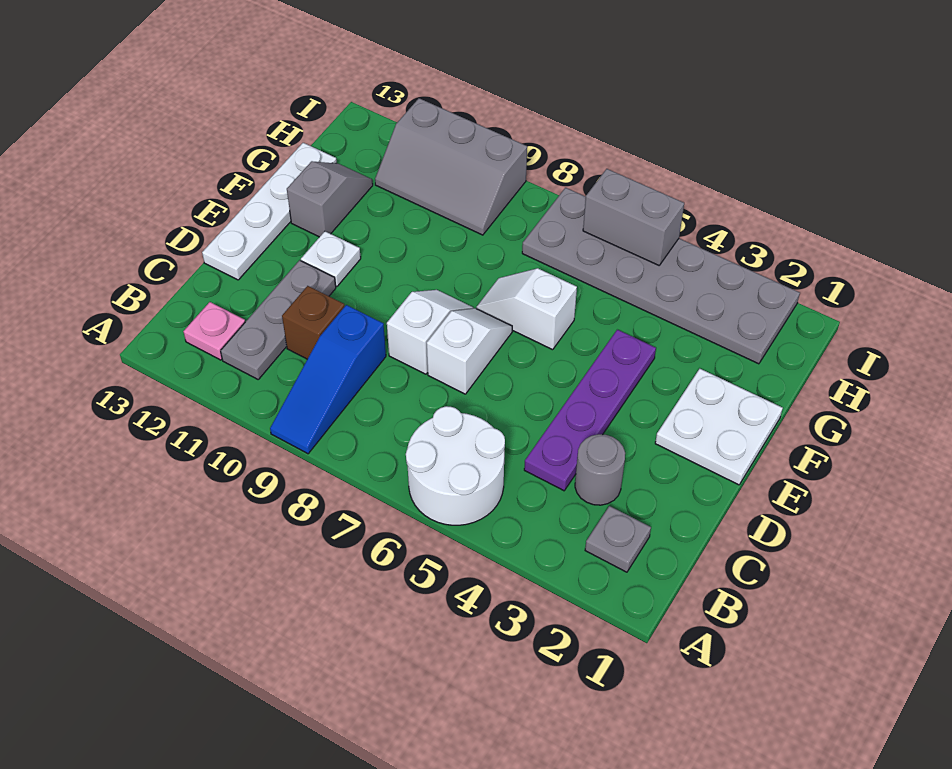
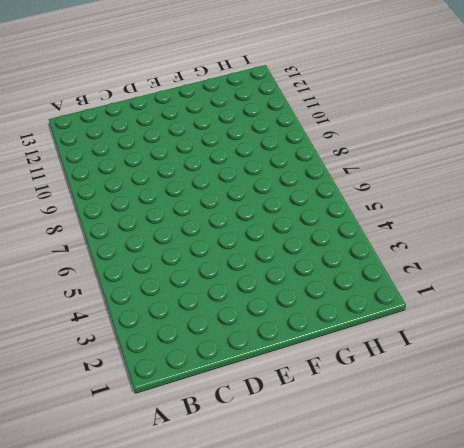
none -> white round brick A5:B6 level 1
none -> blue slope A9:C9 level 1 top C
none -> grey plate B2 level 1

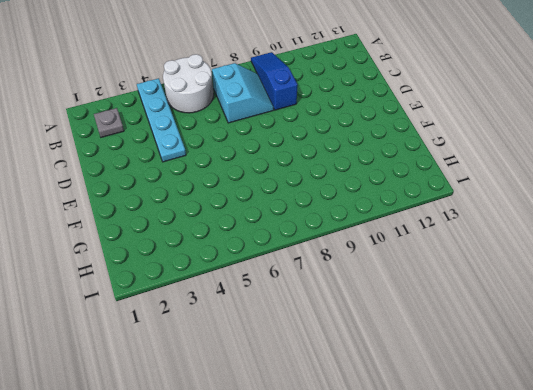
cyan plate A4:D4 level 1 -> purple plate C4:F4 level 1
cyan slope B7:C8 level 1 top 7 -> none
none -> grey plate B11:D11 level 1
none -> pink plate B12 level 1
none -> grey round brick C3 level 1

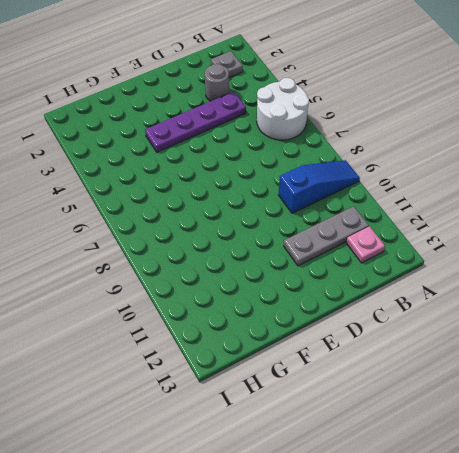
none -> brown brick C10 level 1
none -> white slope D7:E7 level 1 top D
none -> white slope D8:E8 level 1 top D

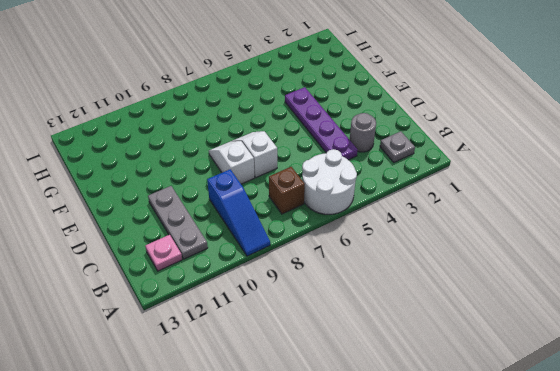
brown brick B7 level 1 -> brown brick C10 level 1
none -> white plate D13:G13 level 1
none -> white plate E1:F2 level 1
none -> white plate E11 level 1

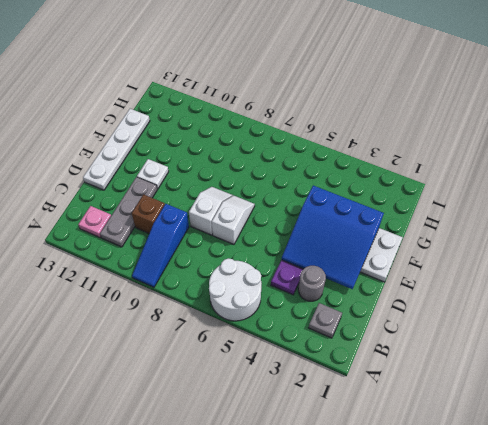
blue slope D2:F4 level 2 top F -> none
none -> white slope F6:F7 level 1 top 6
none -> grey slope F12:G12 level 1 top F
none -> grey plate H2:I7 level 1

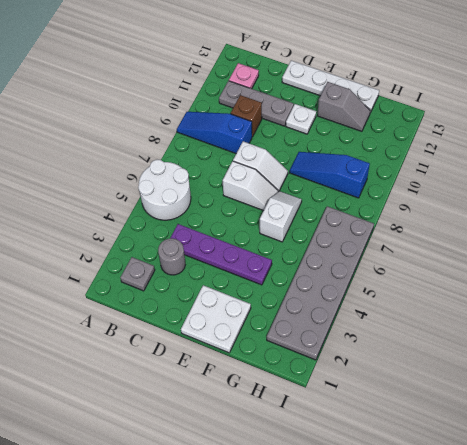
blue slope F9:H9 level 1 top H -> grey slope H9:I11 level 1 top I
none -> grey brick I5:I6 level 2

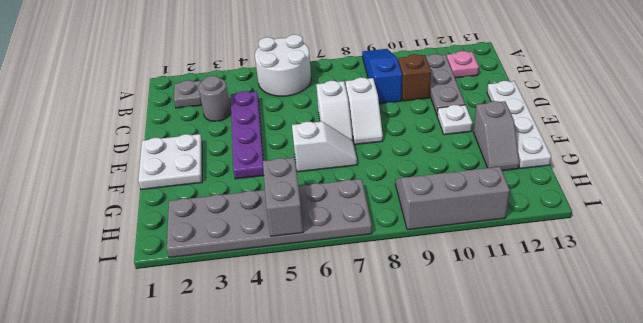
grey brick H5:I5 level 2 -> grey brick I5:I6 level 2

